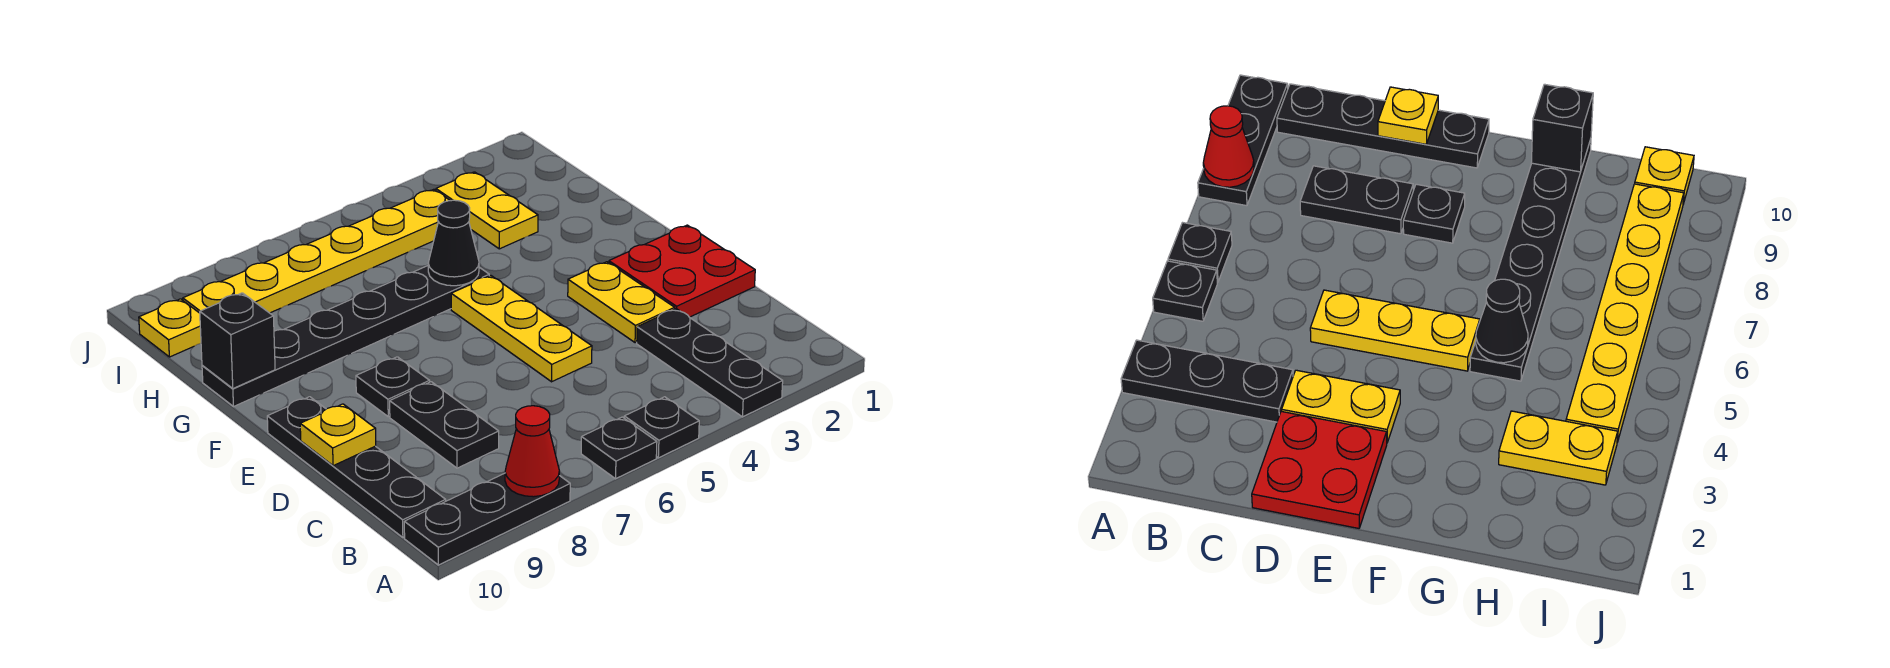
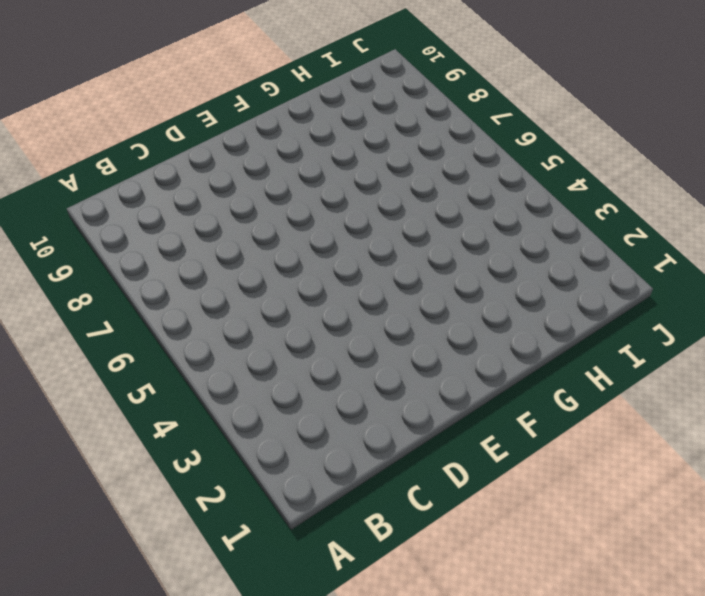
none -> black plate A3:C3 level 1
none -> black plate A5 level 1
none -> black plate A6 level 1

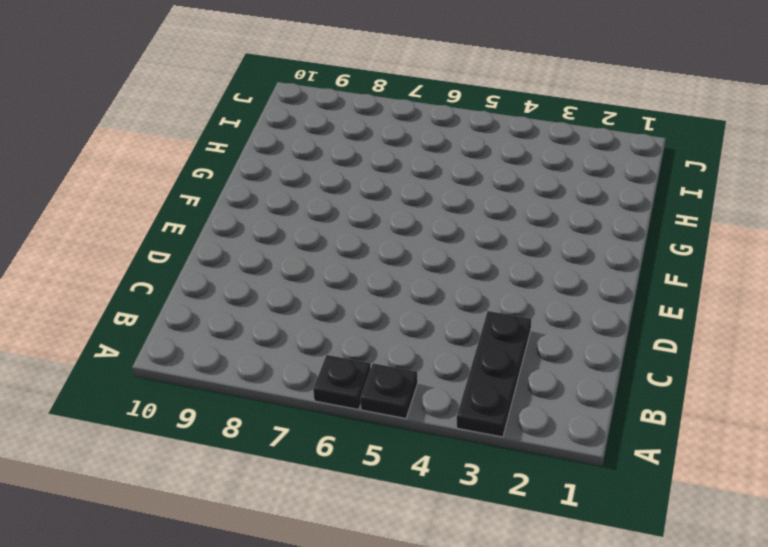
none -> black plate A8:A10 level 1
none -> black plate B10:E10 level 1
none -> black plate C8:D8 level 1

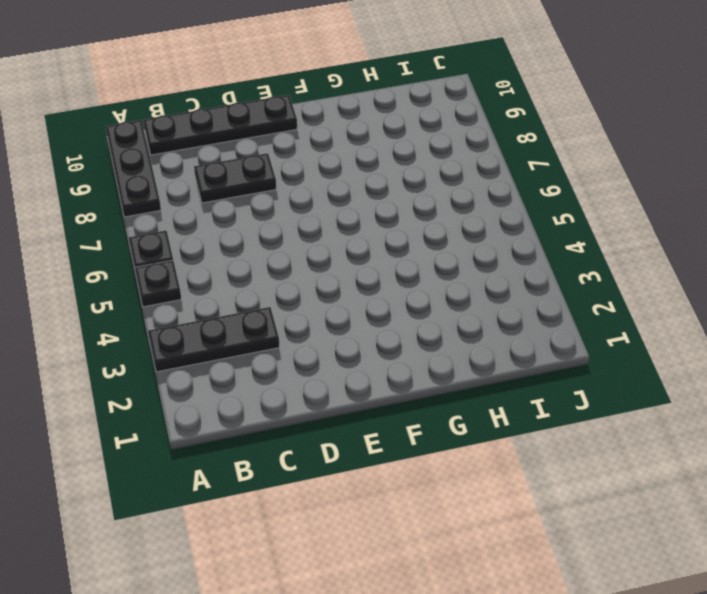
none -> red plate D1:E2 level 1
none -> yellow plate D3:E3 level 1
none -> yellow plate D5:F5 level 1

